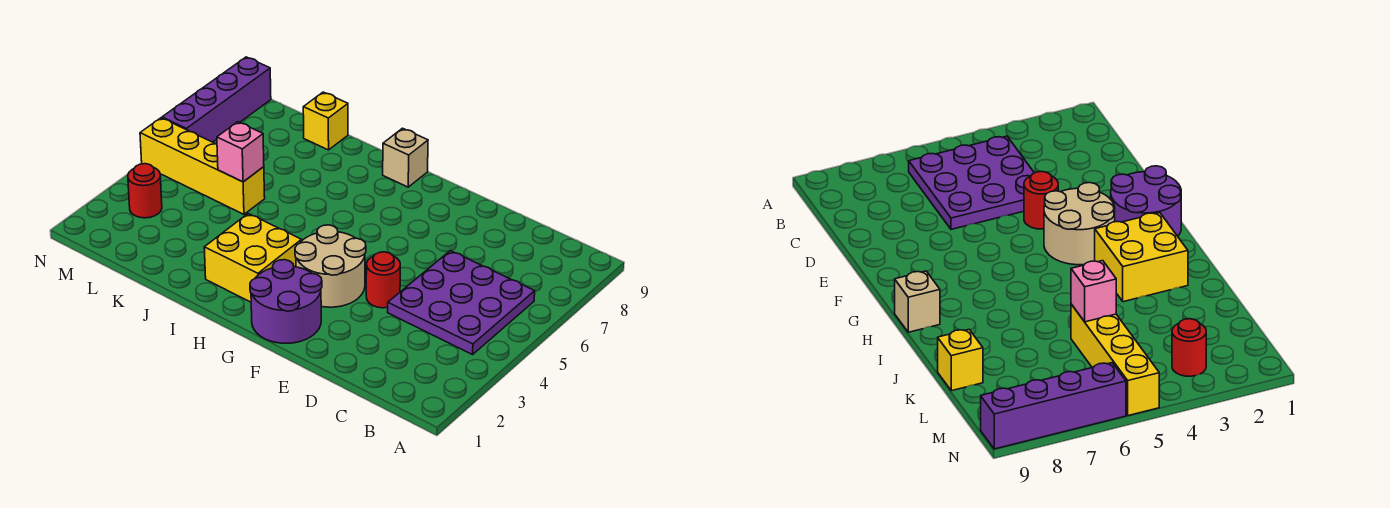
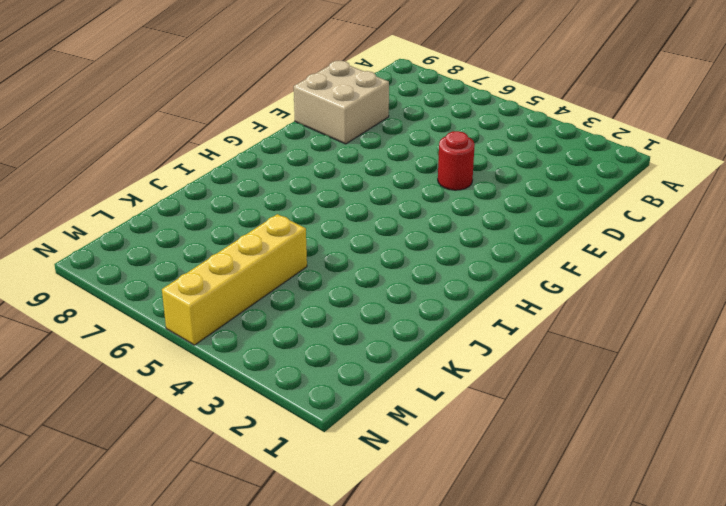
tan brick D8:E9 level 1 -> none
none -> purple plate B4:D6 level 1
none -> purple round brick F1:G2 level 1

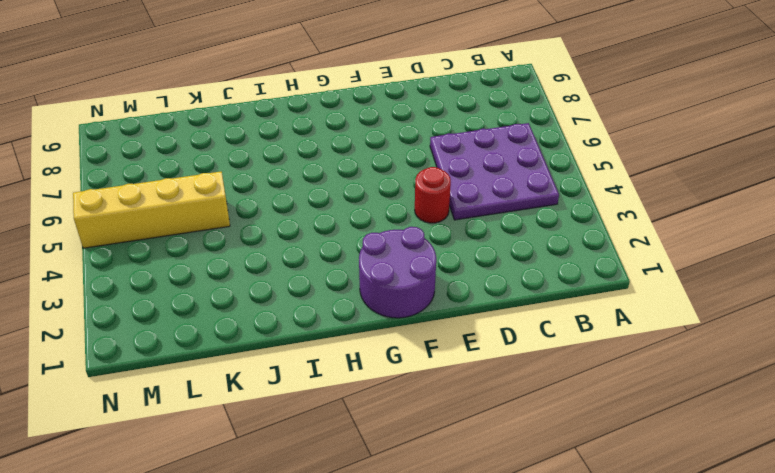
none -> tan round brick F3:G4 level 1
none -> yellow brick H2:I3 level 1

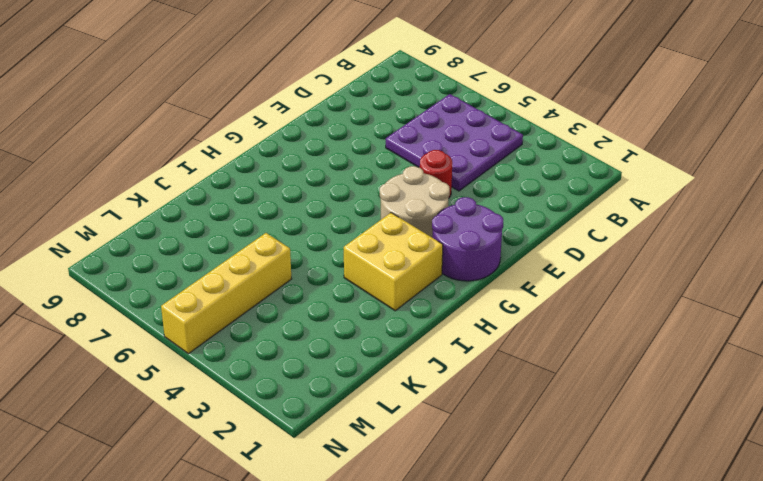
none -> tan brick H9 level 1
none -> yellow brick K9 level 1

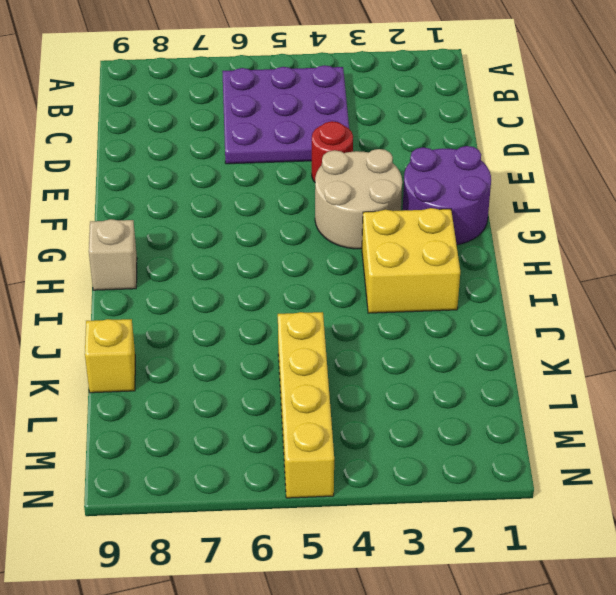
none -> red round brick M3 level 1
none -> purple brick N6:N9 level 1

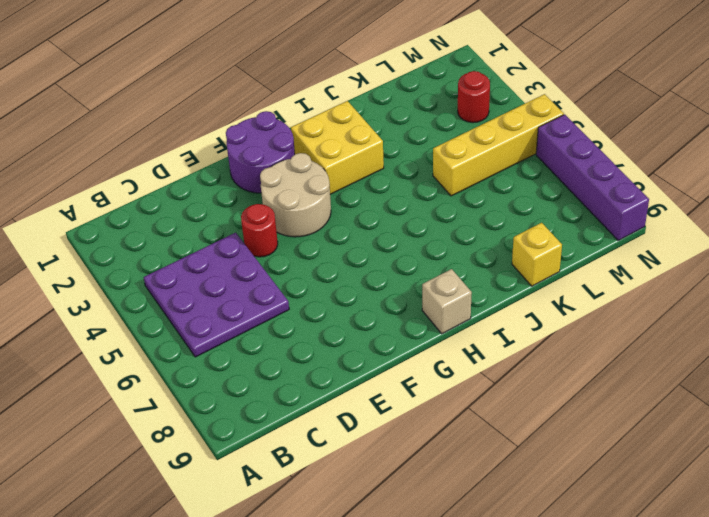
none -> pink brick K5 level 2

